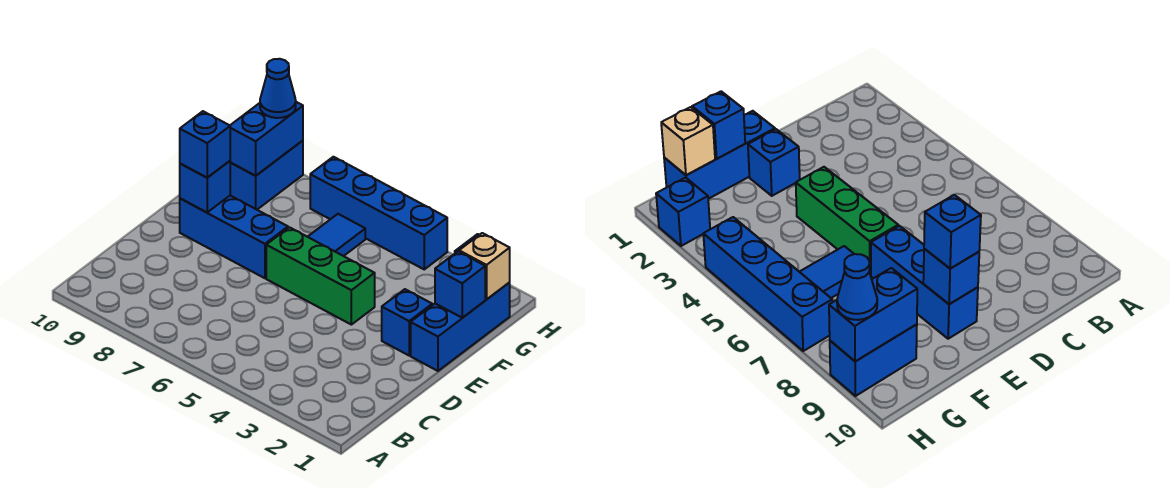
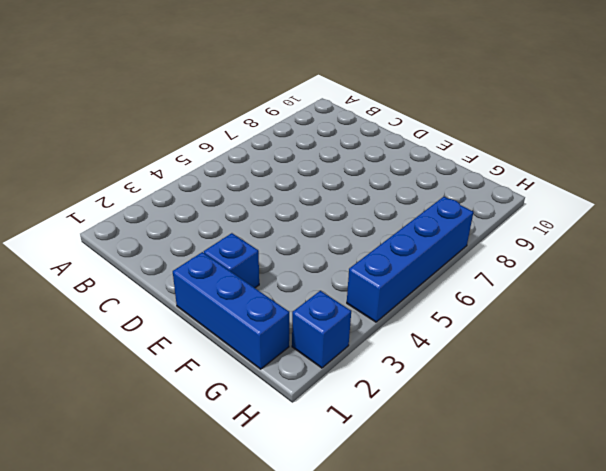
none -> green brick E4:E6 level 1
none -> blue brick E7:E9 level 1
none -> blue tile F6:G6 level 1

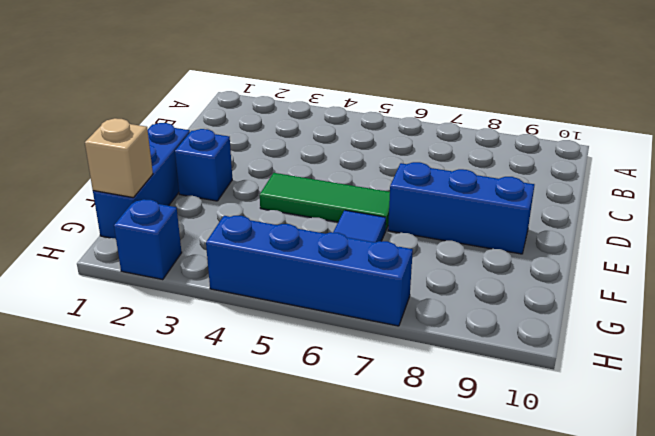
green tile E4:E6 level 1 -> green brick E4:E6 level 1
none -> blue brick G9:H9 level 1
none -> blue brick E9 level 2
none -> blue brick F1 level 2

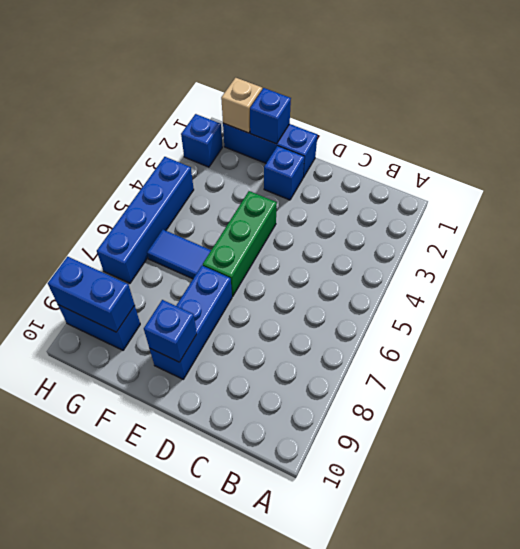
none -> blue brick E9 level 3
none -> blue cone H9 level 3

